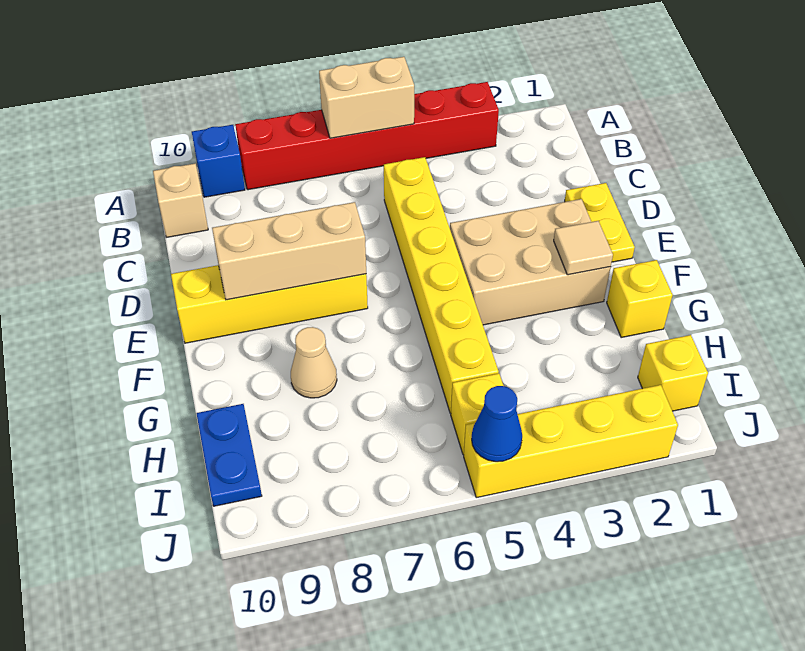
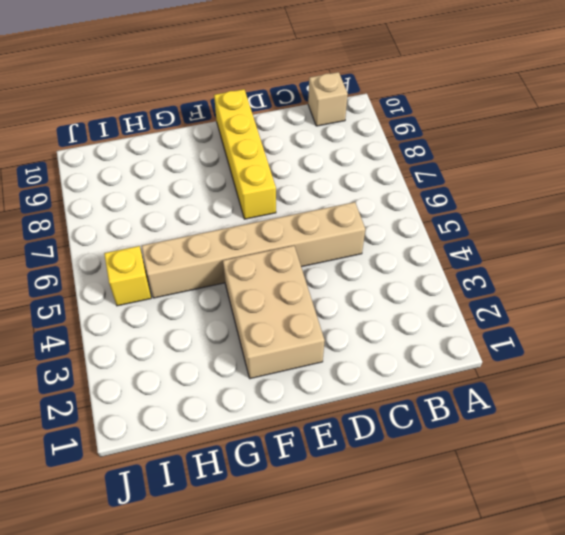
tan brick C5:H5 level 1 -> yellow brick C5:H5 level 1
none -> red brick A3:A8 level 1
none -> blue brick A9 level 1
none -> yellow plate D1:E1 level 1

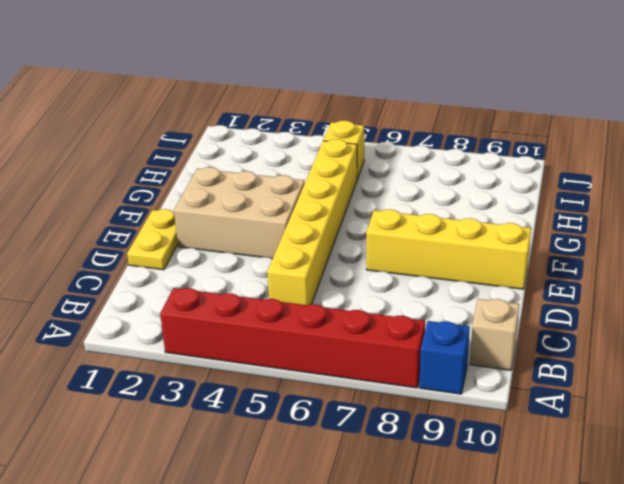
none -> yellow brick G1 level 1
none -> tan cone G8 level 1
none -> blue plate H10:I10 level 1

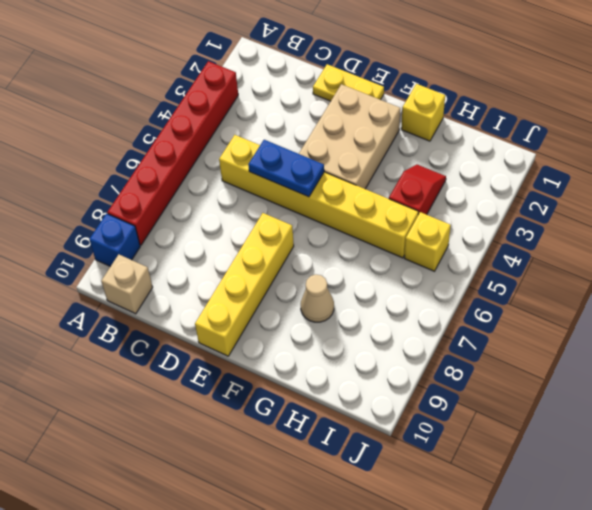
blue plate D5:E5 level 2 -> blue plate H10:I10 level 1
red slope H3:H4 level 1 top 4 -> none
none -> yellow brick I1 level 1
none -> yellow brick J2:J5 level 1
none -> tan brick A5:A6 level 2

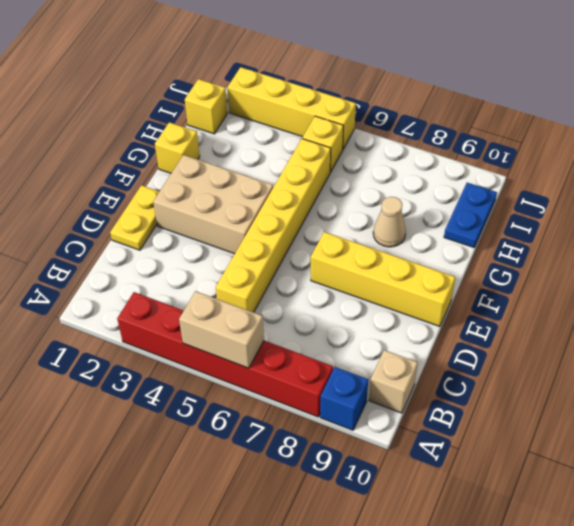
none -> tan brick E7:E9 level 2
none -> tan tile F2 level 2
none -> blue cone J5 level 2

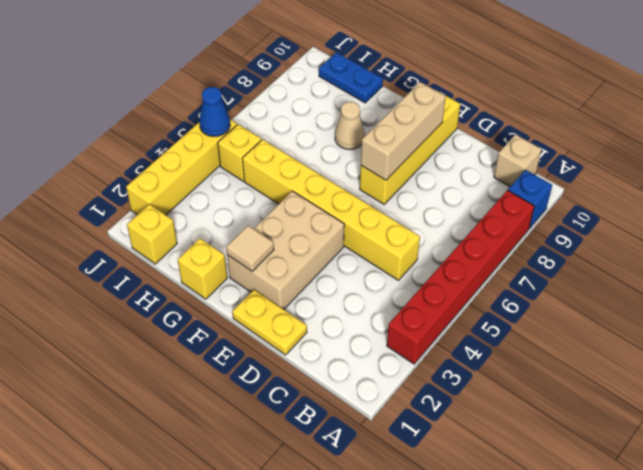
none -> tan brick A5:A6 level 2

